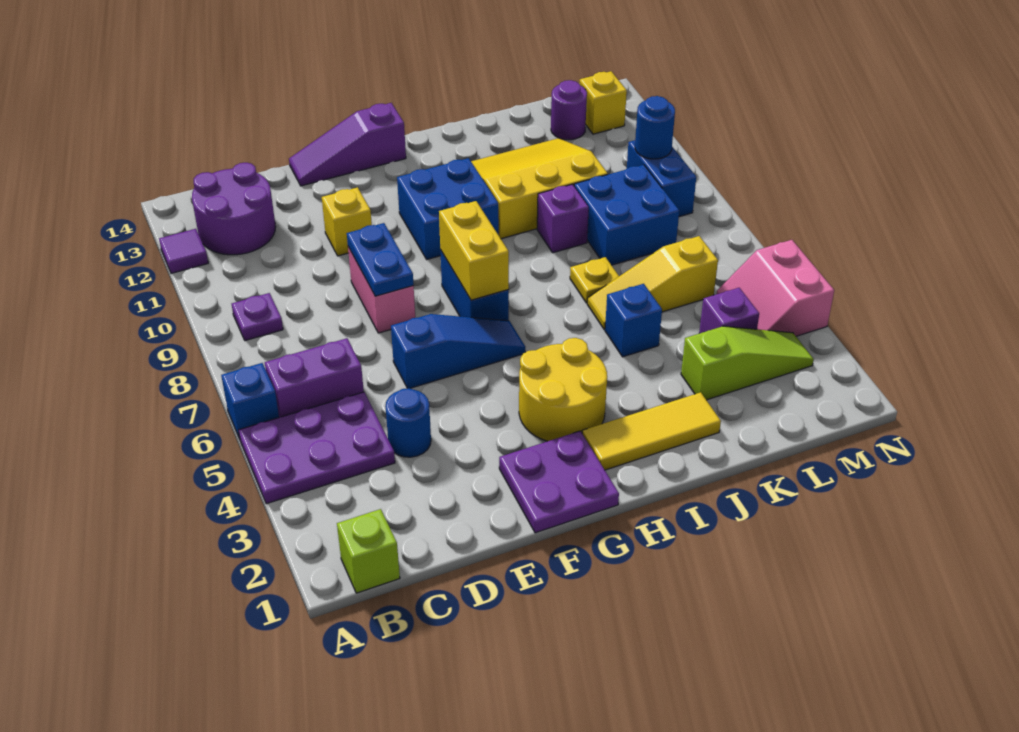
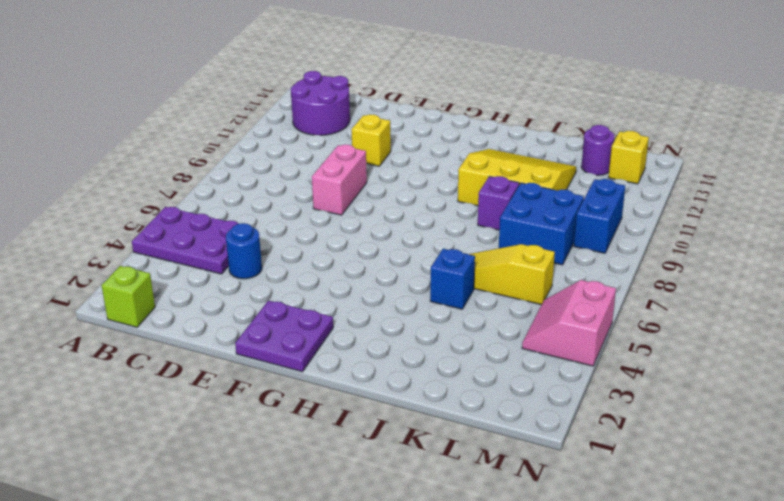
none -> blue brick A6 level 1
none -> purple tile A12 level 1
none -> purple brick B6:C6 level 1
none -> purple plate B9 level 1

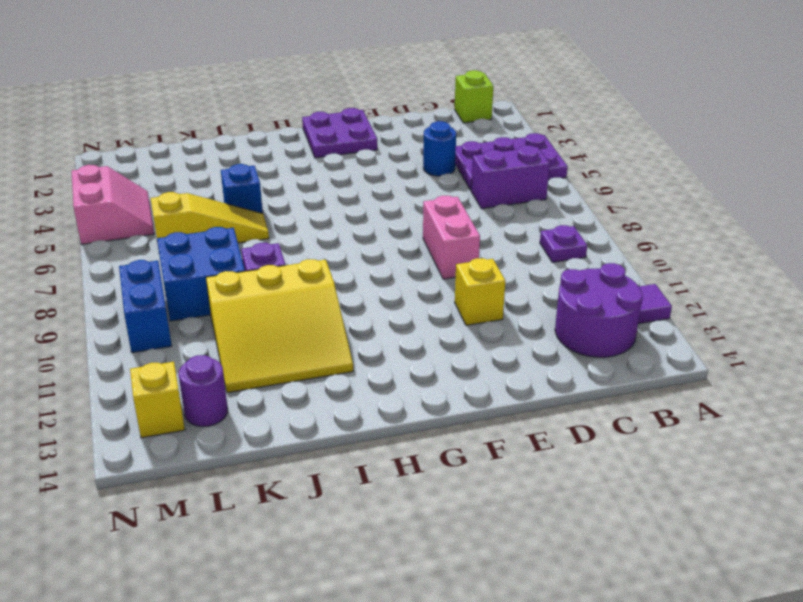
none -> blue brick A6 level 1
none -> blue slope E6:G6 level 1 top E
none -> purple slope E14:G14 level 1 top G
none -> yellow round brick G3:H4 level 1

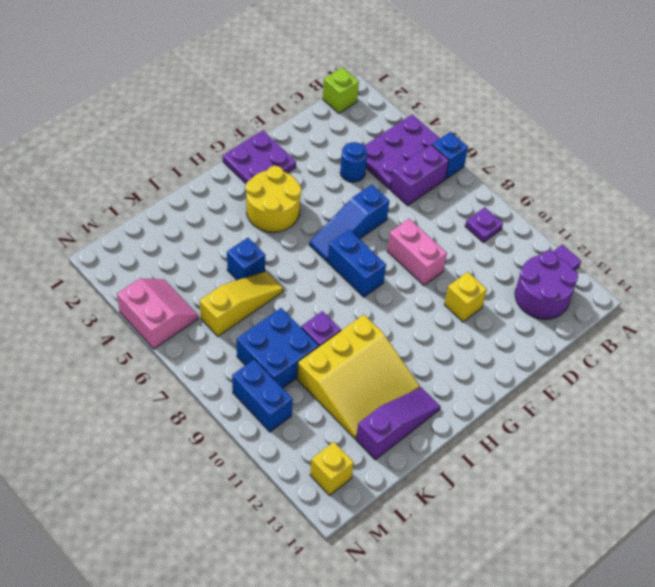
purple slope I13:K13 level 1 top K -> purple slope E14:G14 level 1 top G
none -> blue brick G10:H11 level 1
none -> yellow tile H2:J2 level 1
none -> yellow plate J7 level 1
none -> lime slope K3:M3 level 1 top K

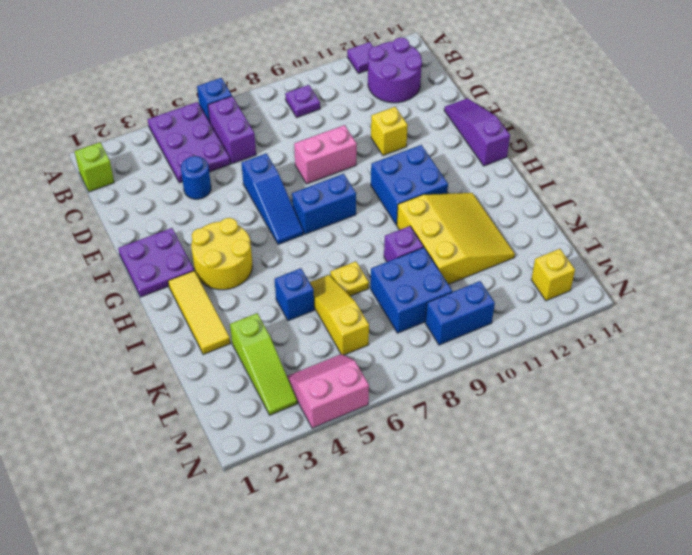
none -> purple brick L4 level 1
none -> purple round brick L13 level 1
none -> blue plate E8:E9 level 2
none -> yellow brick G7:G8 level 2

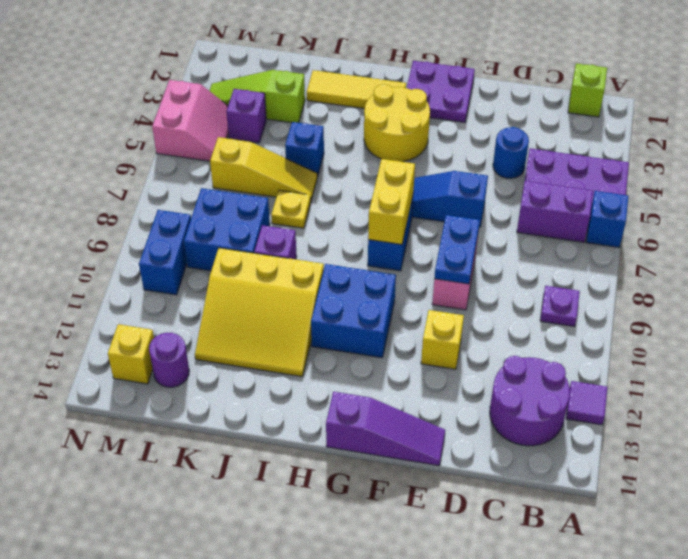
none -> blue round brick M10 level 2

